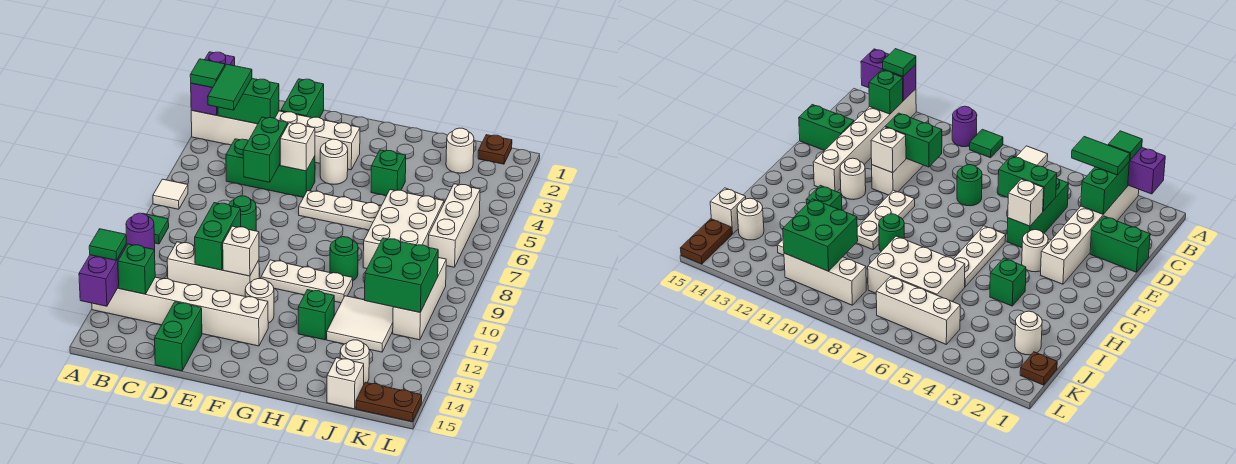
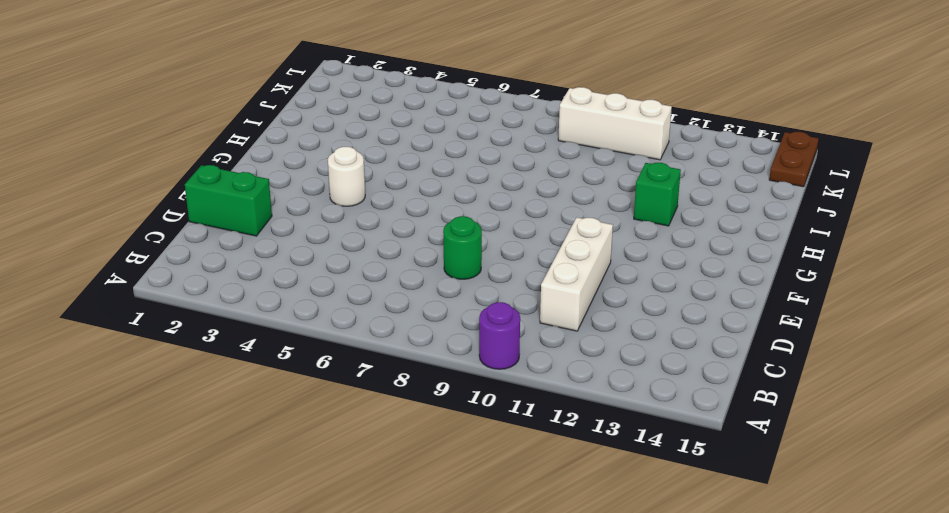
none -> white brick A3:F3 level 1
none -> white tile A7 level 1
none -> green tile A9 level 1
none -> white brick A13:F13 level 1

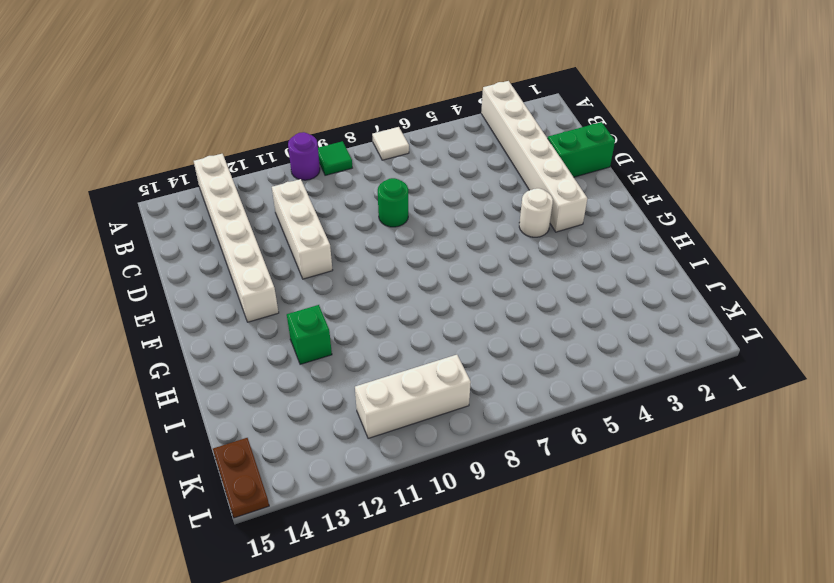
none -> green brick C5:E5 level 1
none -> green brick D14:D15 level 1
none -> white plate F6:H6 level 1
none -> white plate F10:H10 level 1

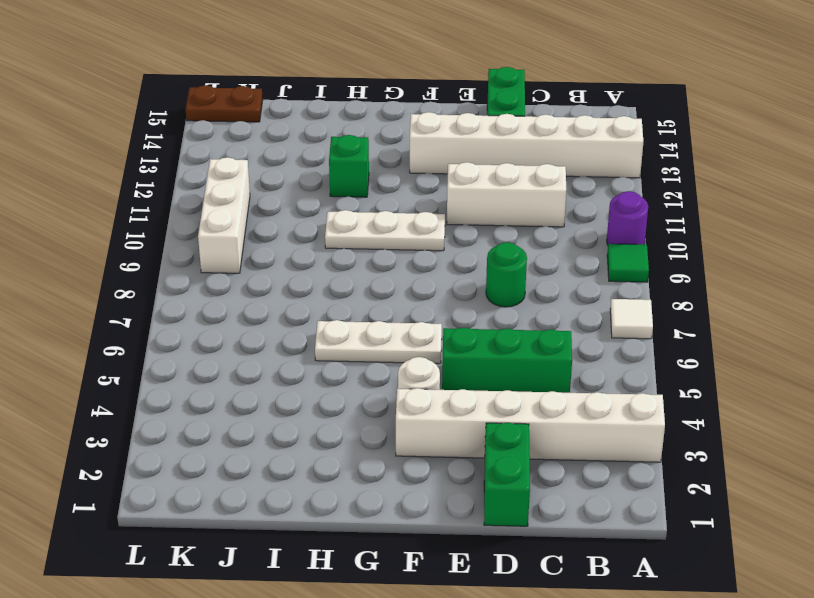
none -> white round brick F12 level 1
none -> green brick H4 level 1
none -> green round brick H9 level 1
none -> white brick I6:J8 level 1

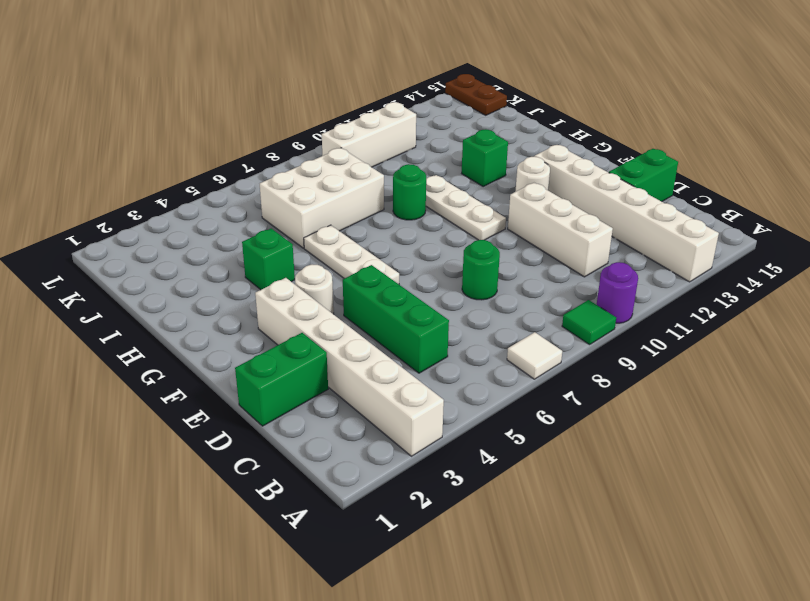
none -> white tile I11:J12 level 1
none -> white round brick J2 level 1
none -> white round brick J14 level 1
none -> white brick J15 level 1

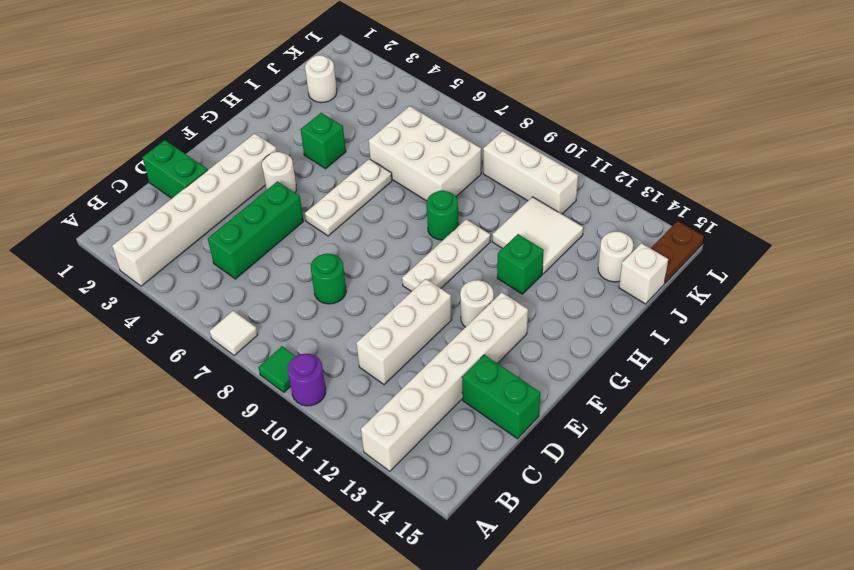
none -> brown plate K1 level 1
none -> white brick K5:K7 level 1
none -> purple brick A2:A3 level 2
none -> purple brick A13:A14 level 2

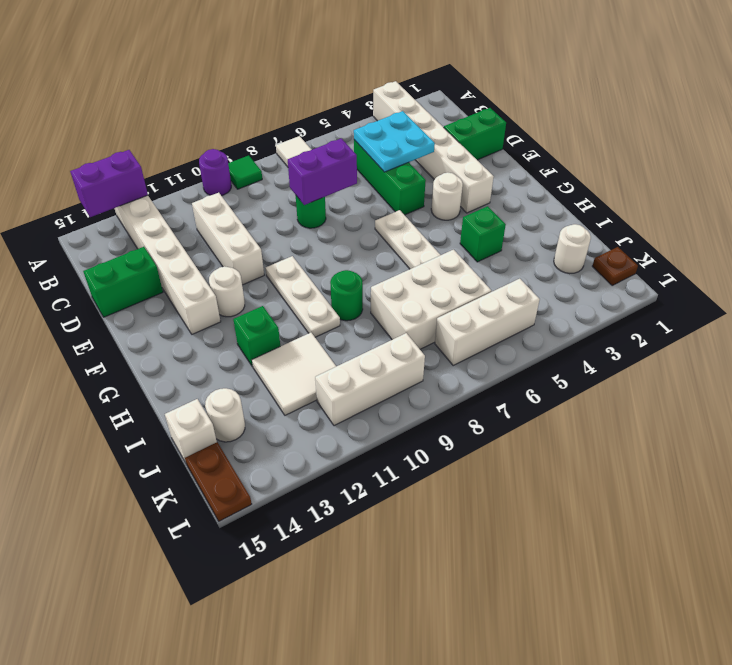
cyan plate C4:D5 level 2 -> green brick D5:D6 level 2
purple brick D7:D8 level 2 -> purple brick A2:A3 level 2
none -> green brick B3:C3 level 2
none -> green brick B13 level 2
none -> green brick D10:D11 level 2
none -> white brick E5 level 2

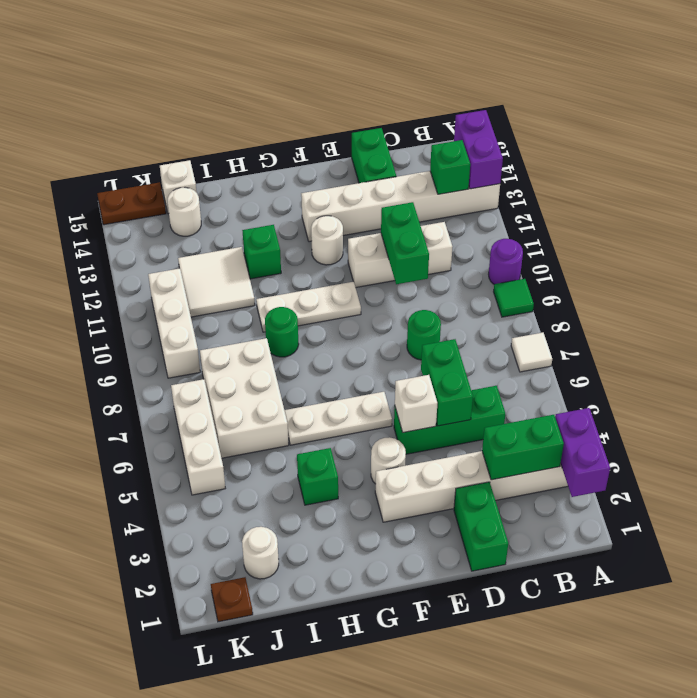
none -> white brick E11 level 2
none -> green brick J10:K11 level 2
none -> green tile A3 level 3
none -> green tile A13 level 3

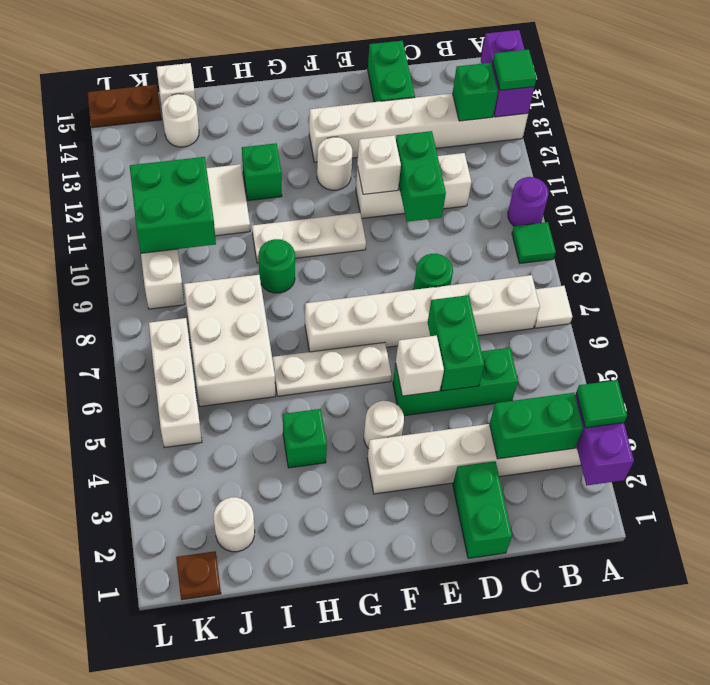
white brick B7:G7 level 1 -> none
none -> green tile B3:B4 level 3

